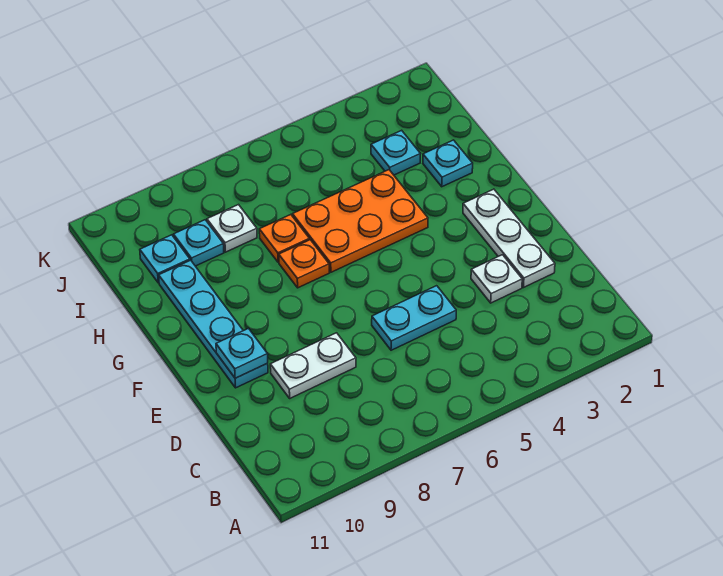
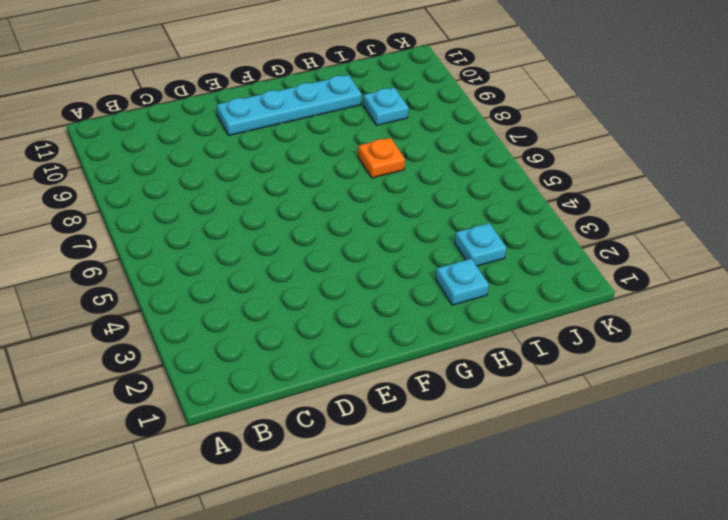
none -> white plate D2:F2 level 1
none -> white plate D3 level 1
none -> cyan plate D5:D6 level 1

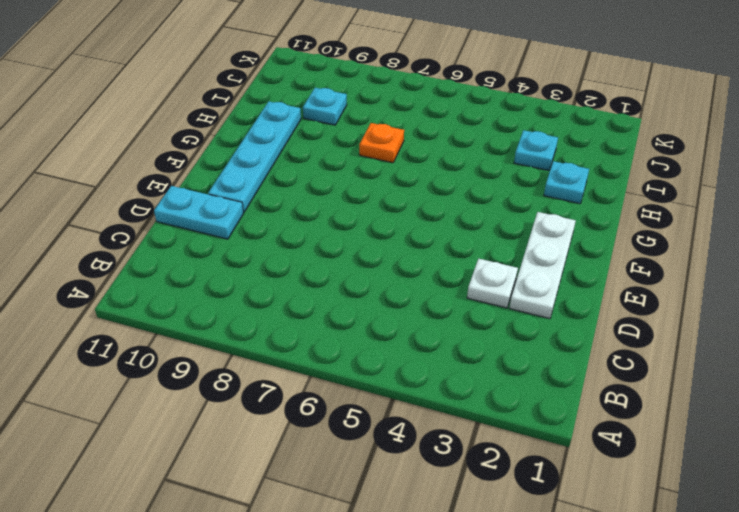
cyan plate D10:D11 level 1 -> cyan plate D5:D6 level 1
none -> white plate D8:D9 level 1
none -> orange plate G4:H6 level 1
none -> orange plate G7 level 1

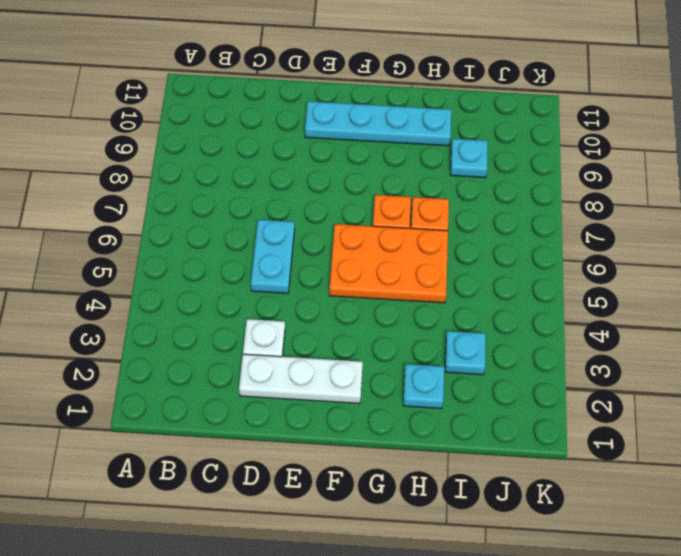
orange plate F5:H6 level 1 -> orange plate G4:H6 level 1
none -> white plate D8:D9 level 1
none -> white plate I8 level 1
none -> cyan plate I10 level 1

